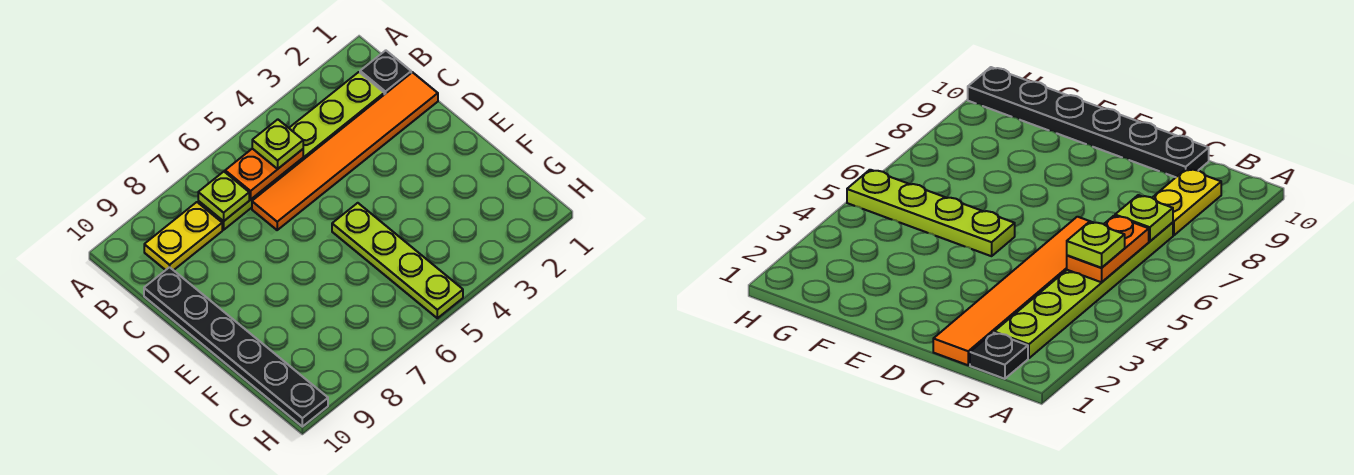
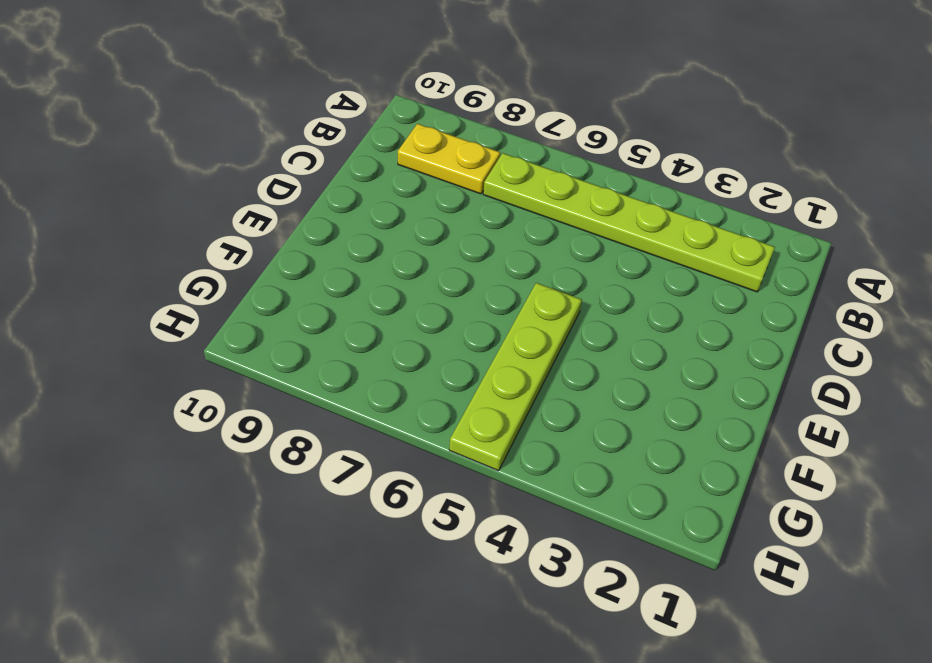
none -> black plate B1 level 1
none -> orange tile C1:C6 level 1

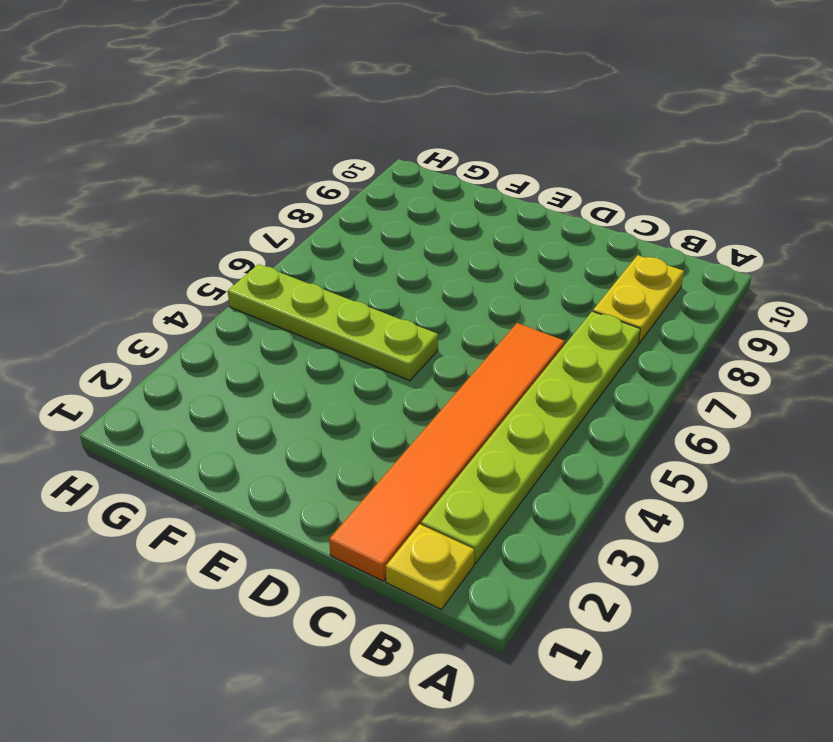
yellow plate B1 level 1 -> black plate B1 level 1
none -> black plate C10:H10 level 1
none -> orange plate B5:B6 level 2

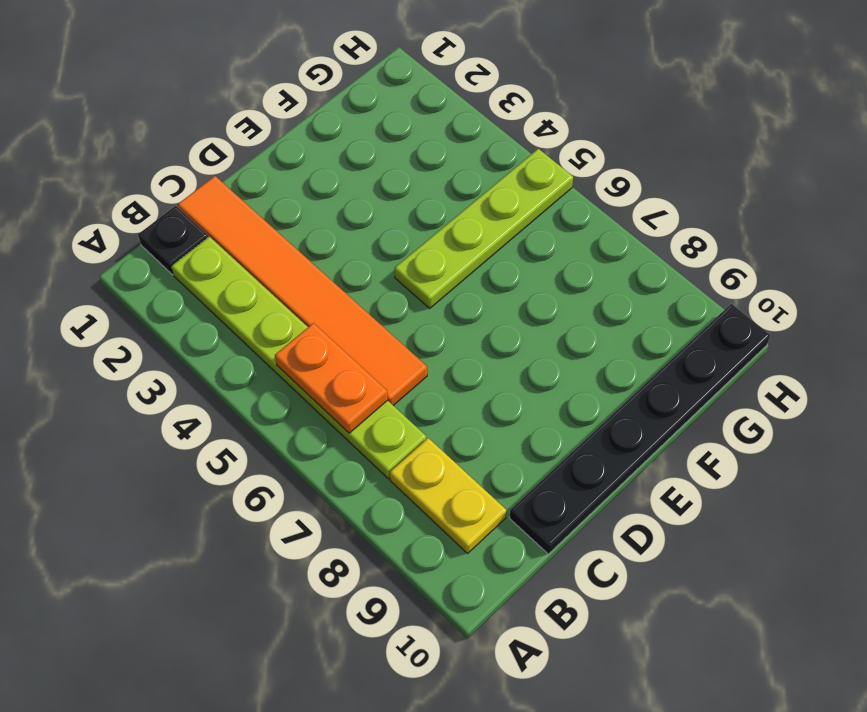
none -> lime plate B7 level 2
none -> lime plate B5 level 3

